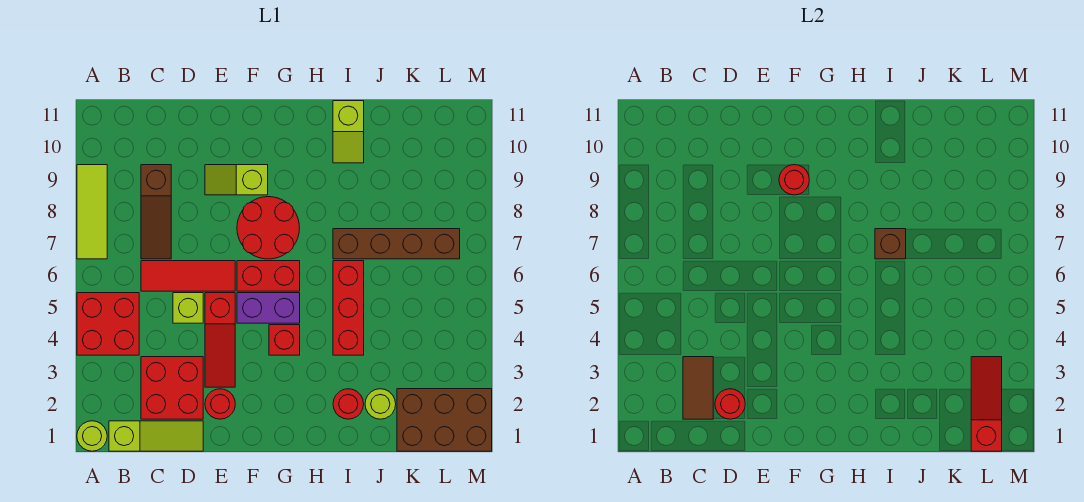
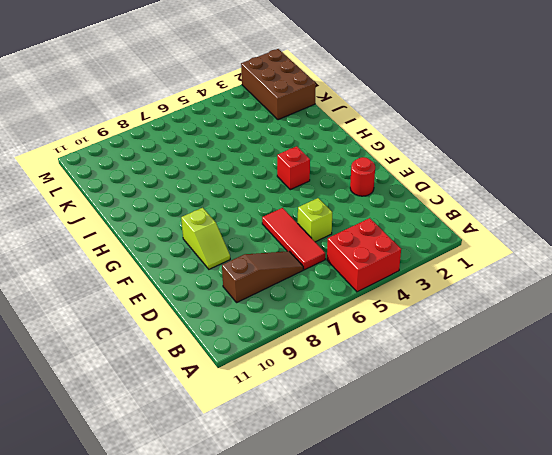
none -> lime round brick A1 level 1
none -> lime tile A7:A9 level 1
none -> lime slope B1:D1 level 1 top B

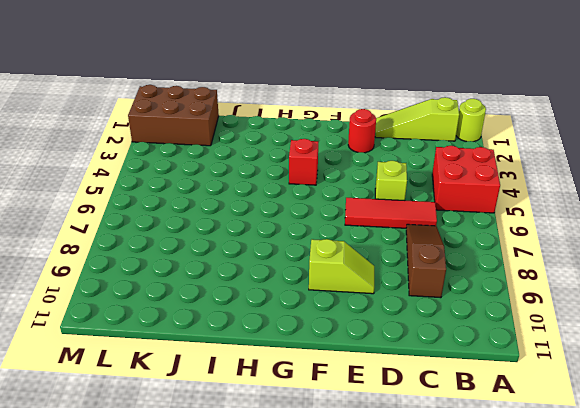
none -> lime tile A7:A9 level 1
none -> red brick C2:D3 level 1
none -> red slope E3:E5 level 1 top 5

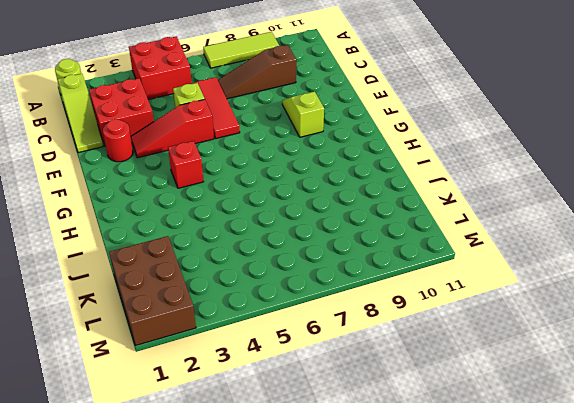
none -> purple brick F5:G5 level 1
none -> red brick F6:G6 level 1
none -> red round brick F7:G8 level 1

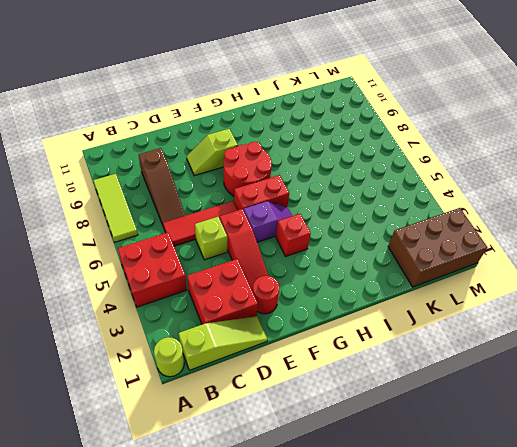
purple slope F5:G5 level 1 top F -> purple brick F5:G5 level 1
none -> red round brick I2 level 1
none -> red brick I4:I6 level 1
none -> brown brick I7:L7 level 1

